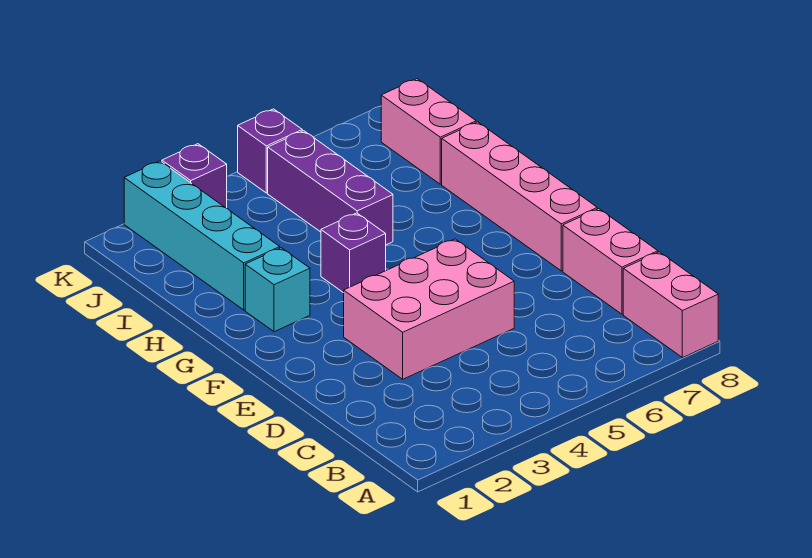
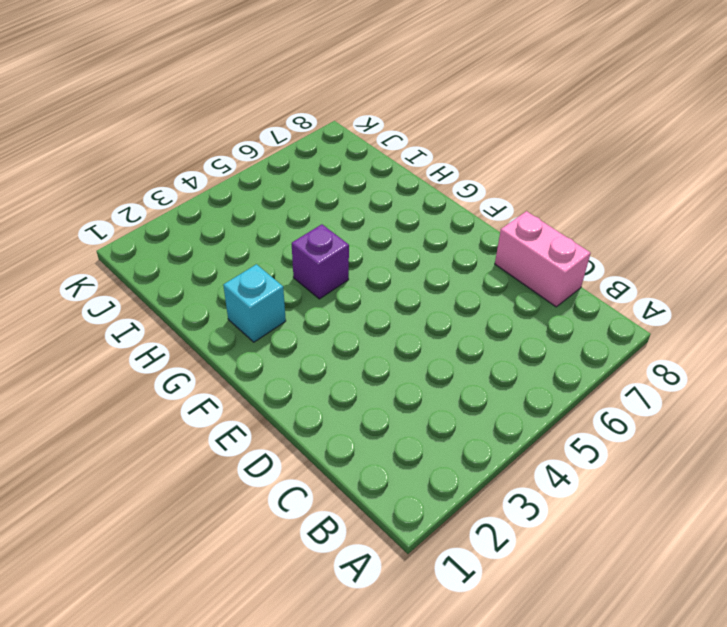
none -> pink brick A8:B8 level 1
none -> pink brick D3:E5 level 1

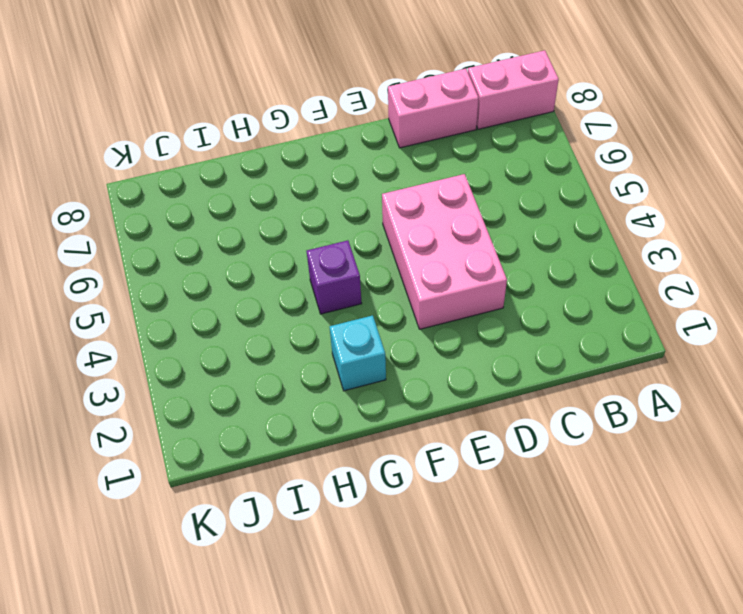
none -> pink brick E8:H8 level 1
none -> cyan brick H2:K2 level 1

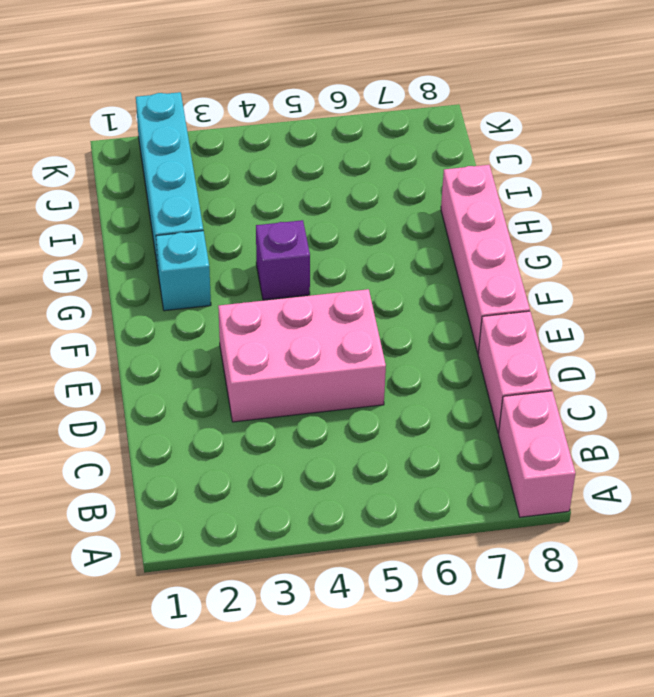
none -> purple brick H5:J5 level 1
none -> pink brick I8:J8 level 1

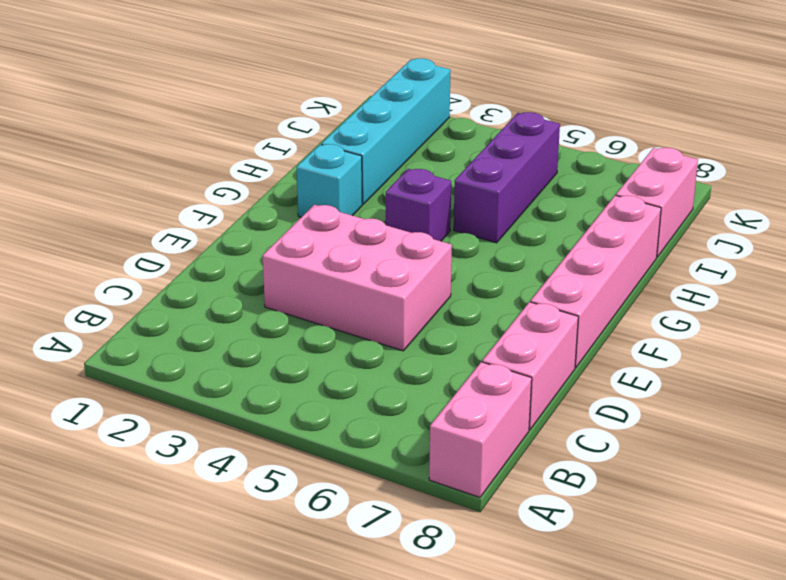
none -> purple brick K3 level 1
none -> purple brick K5 level 1

